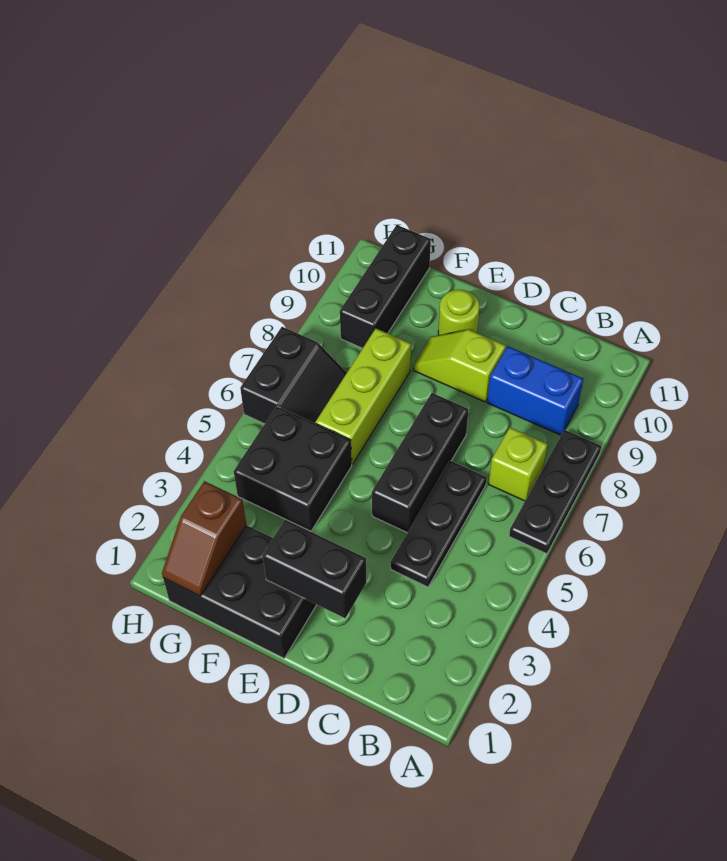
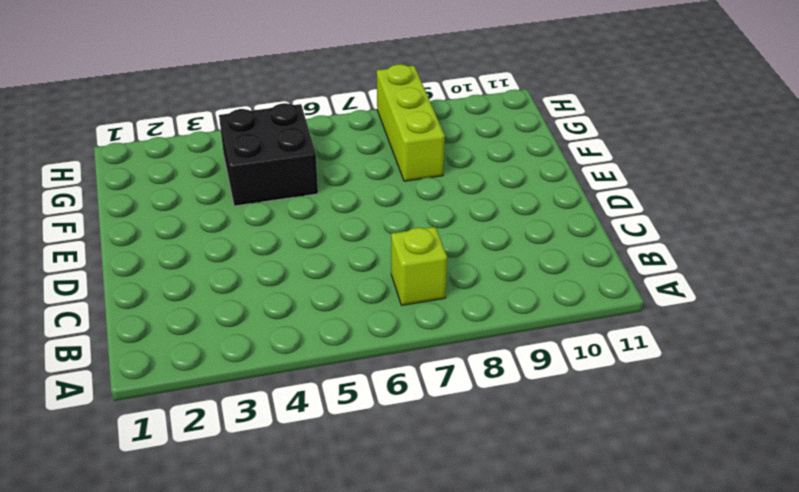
lime brick F8:H8 level 1 -> lime brick F6:F8 level 1
none -> black plate A6:A8 level 1
none -> blue brick B9:C9 level 1
none -> black plate C4:C6 level 1

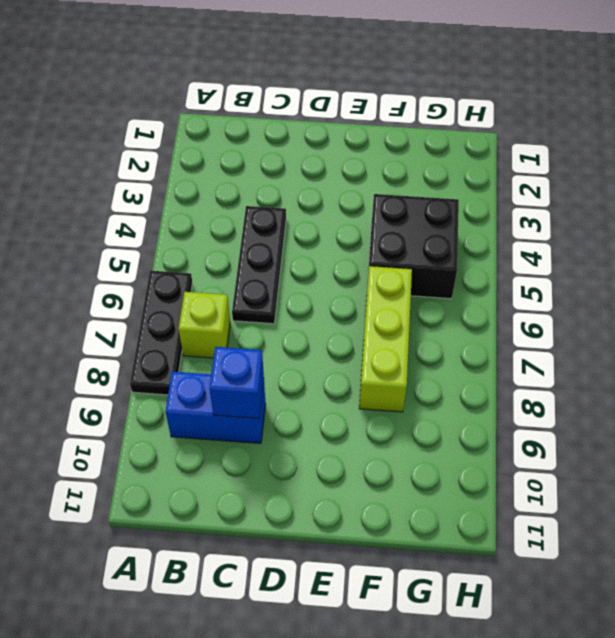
blue brick C9 level 2 -> none
none -> black brick D5:D7 level 1
none -> lime slope D9:E9 level 1 top D
none -> black brick E1:G2 level 1

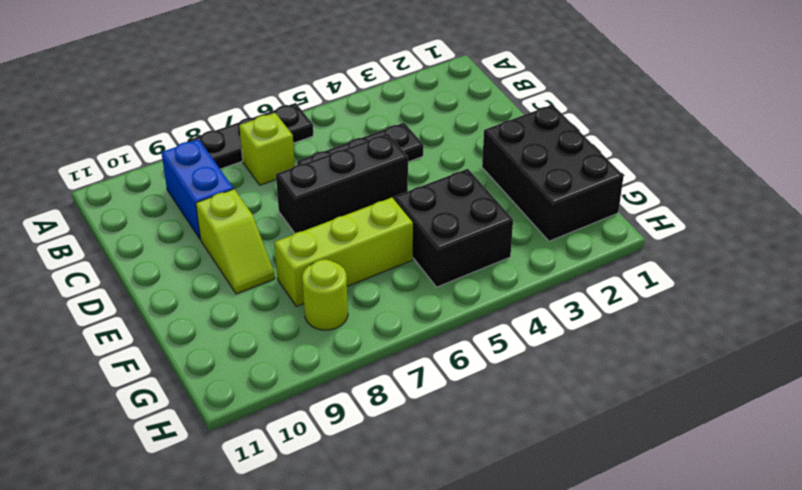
lime round brick G8 level 1 -> lime round brick E10 level 1
none -> black slope G6:H7 level 1 top H
none -> black brick G9:G11 level 1
none -> black brick D2:E2 level 2

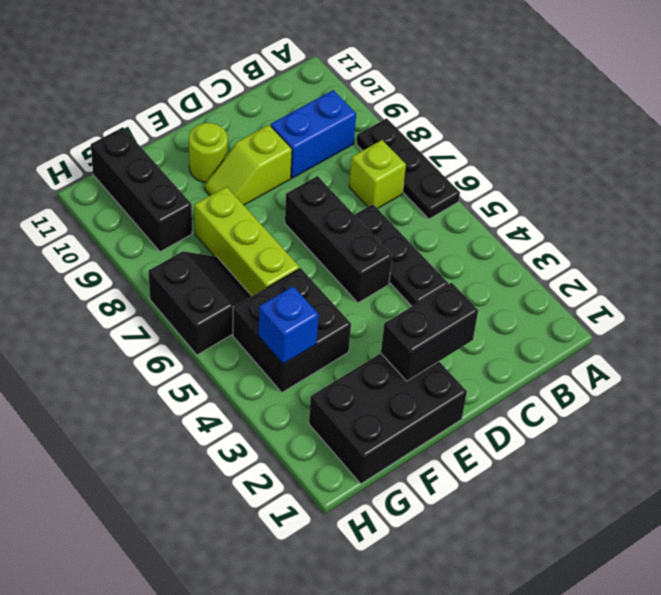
blue brick G4 level 2 -> none
none -> brown slope G1:G2 level 2 top 2

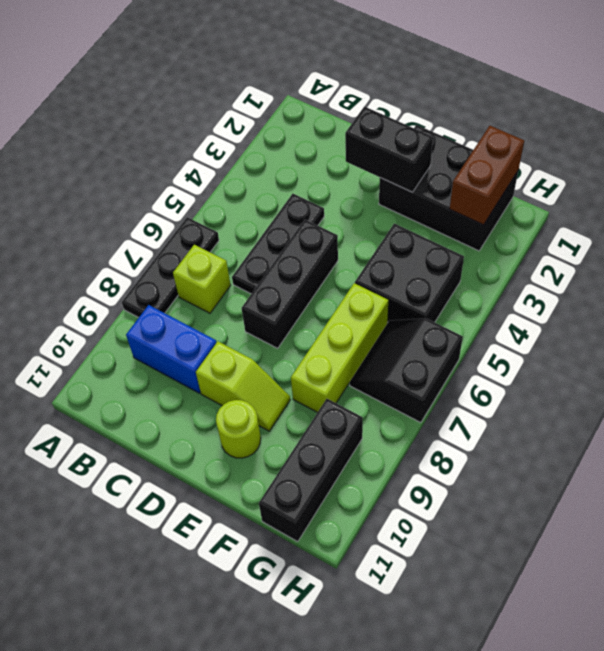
brown brick G1:G2 level 2 -> brown slope G1:G2 level 2 top 2

